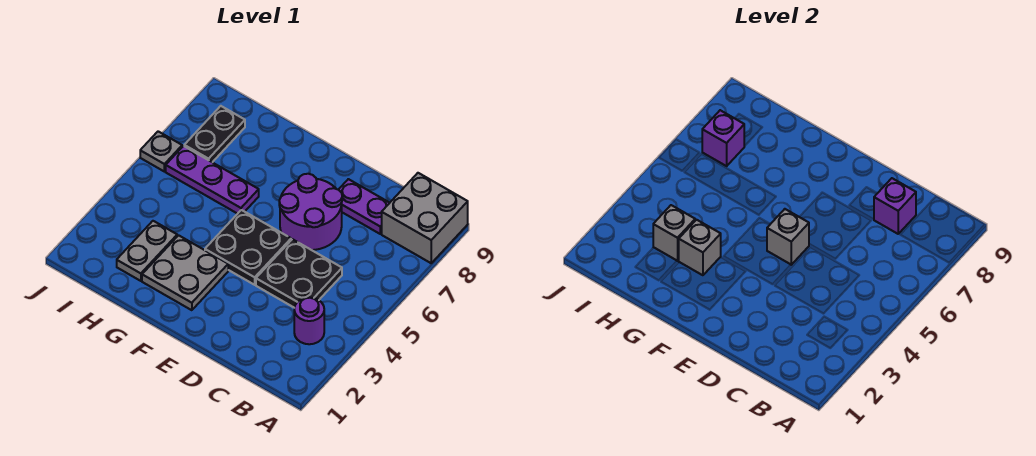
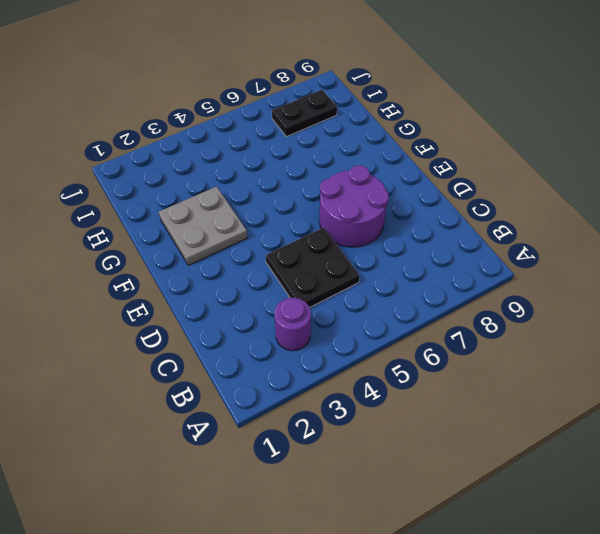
none -> grey brick A8:B9 level 1
none -> purple plate C8:D8 level 1
none -> black plate E4:F5 level 1

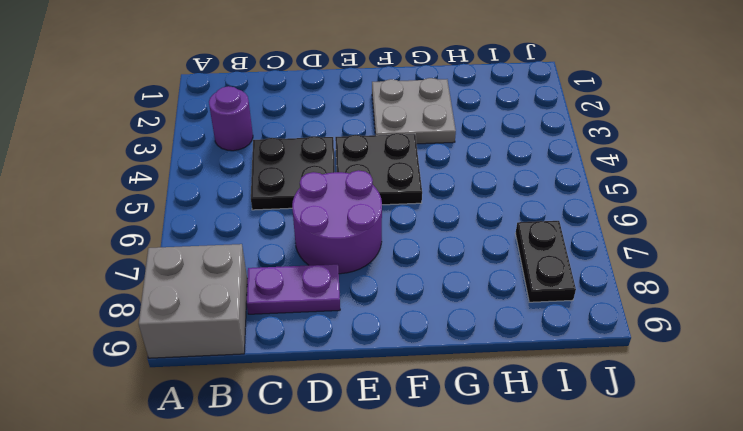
none -> purple plate G6:I6 level 1
none -> grey plate H2:H3 level 1
none -> grey plate J6 level 1

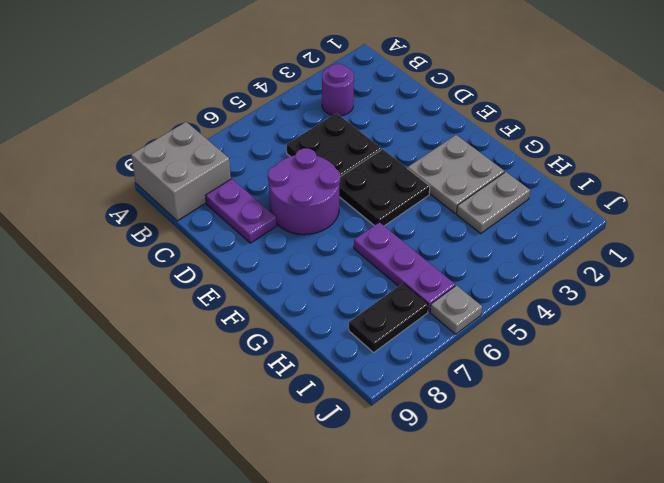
none -> purple brick C8 level 2
none -> grey brick E5 level 2
none -> grey brick G3 level 2

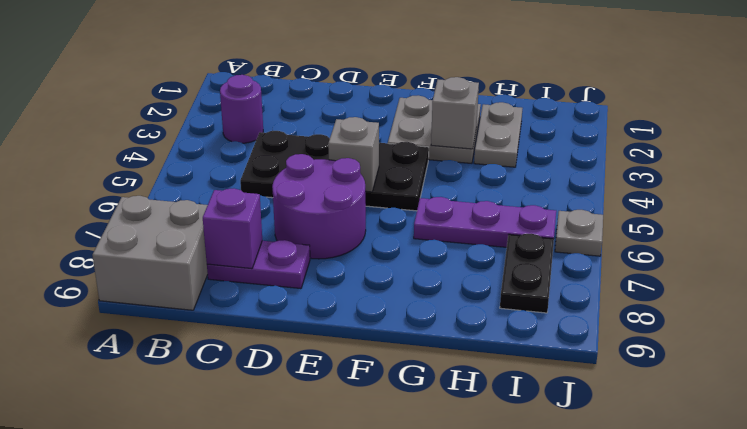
none -> grey brick H3 level 2
none -> purple brick I7 level 2

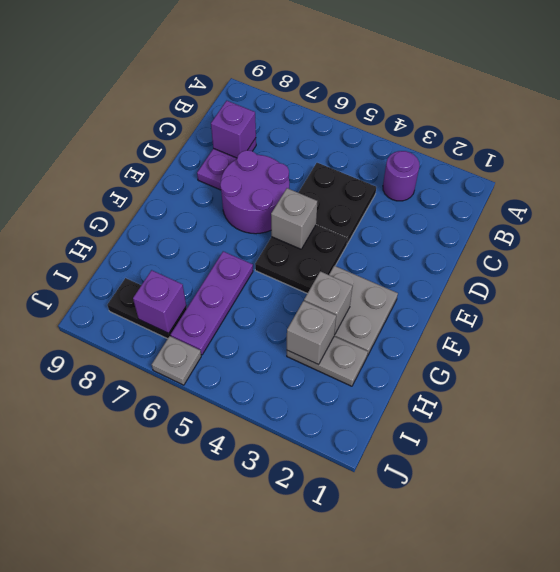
none -> grey brick A8:B9 level 1

